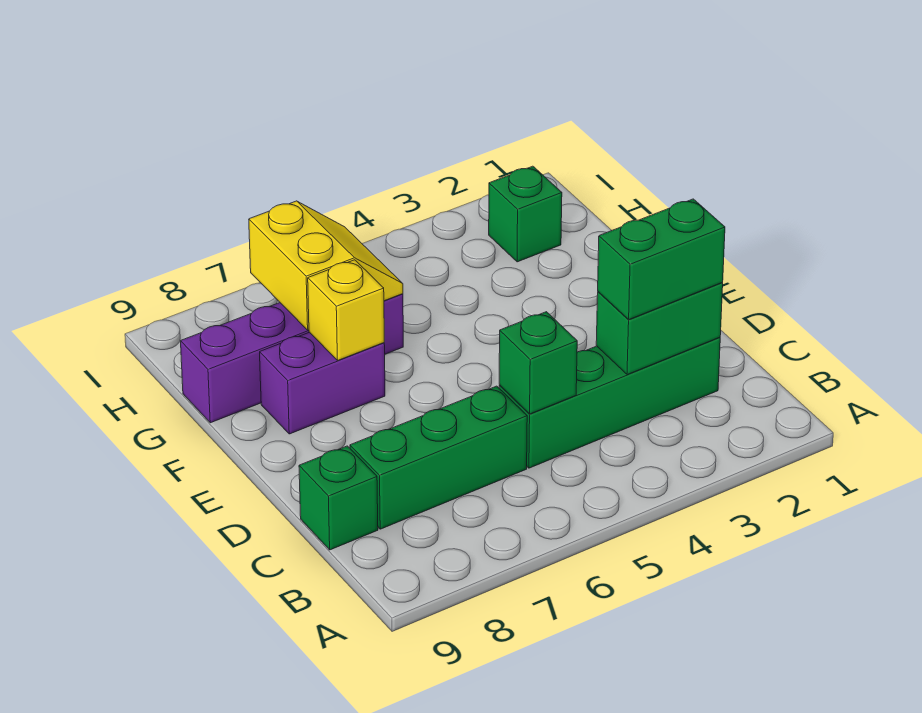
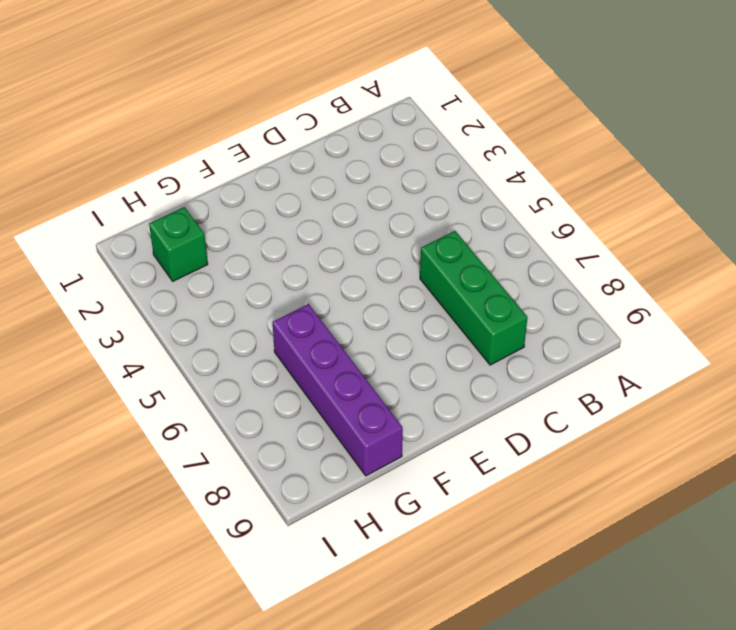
none -> green brick C2:C5 level 1
none -> green brick C9 level 1

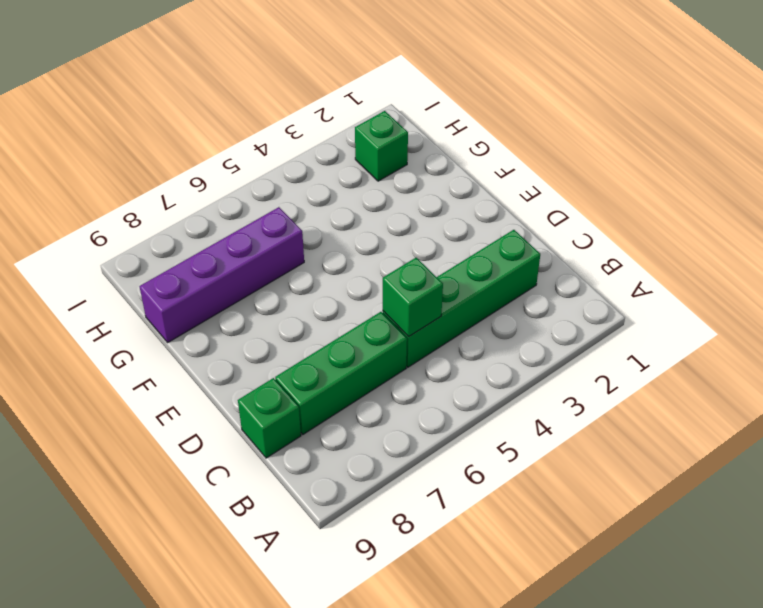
none -> purple brick F7:F8 level 1
none -> green brick C2:C3 level 2

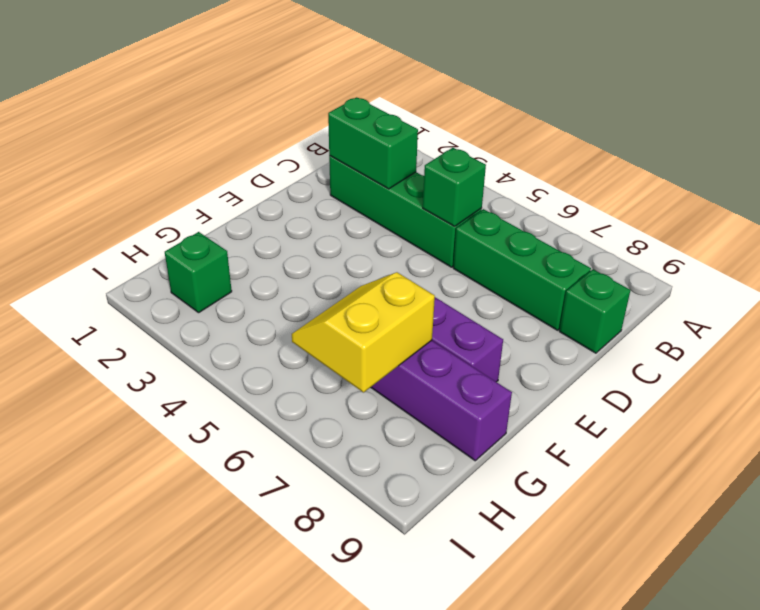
none -> yellow brick F7 level 2
none -> green brick C2:C3 level 3

